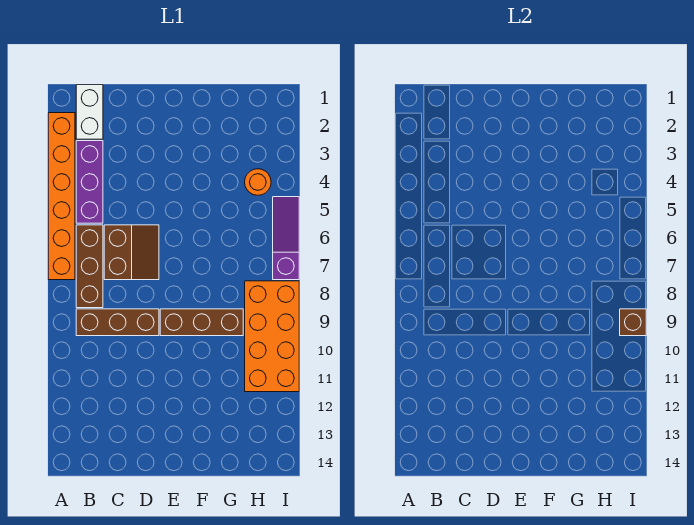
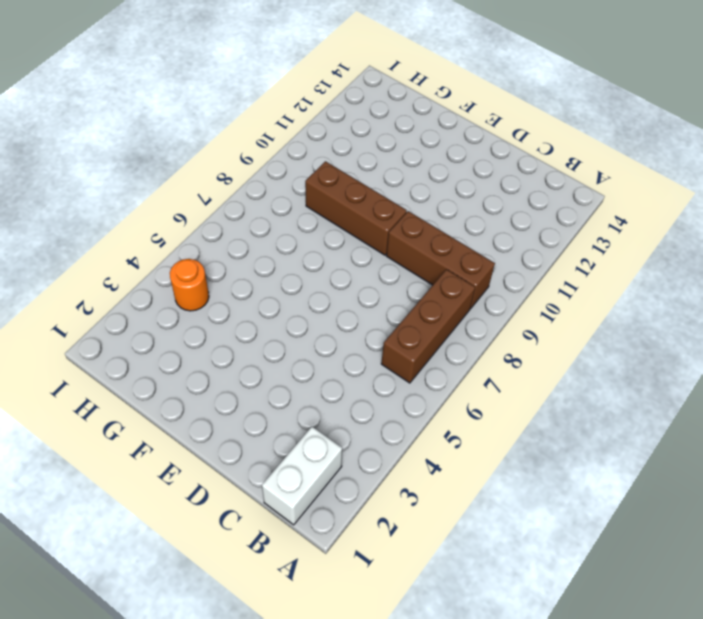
none -> orange brick A2:A7 level 1
none -> purple brick B3:B5 level 1

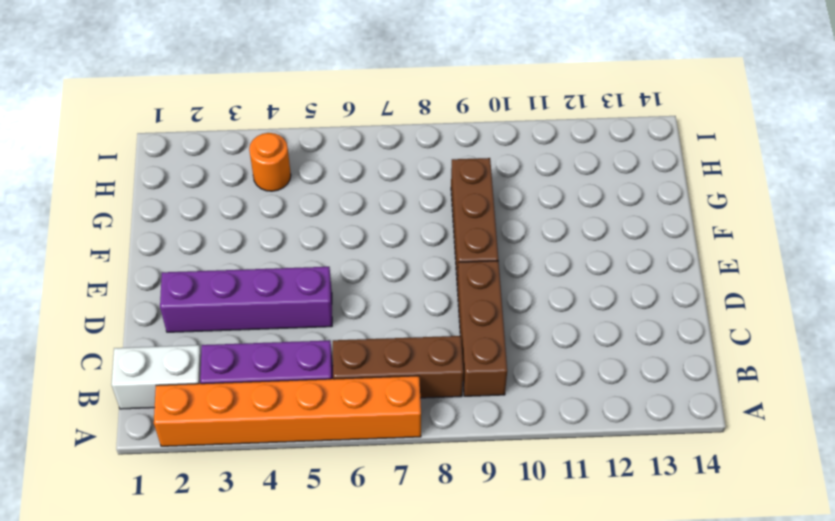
purple brick D2:D5 level 1 -> none
none -> brown slope C6:D7 level 1 top C
none -> orange brick H8:I11 level 1

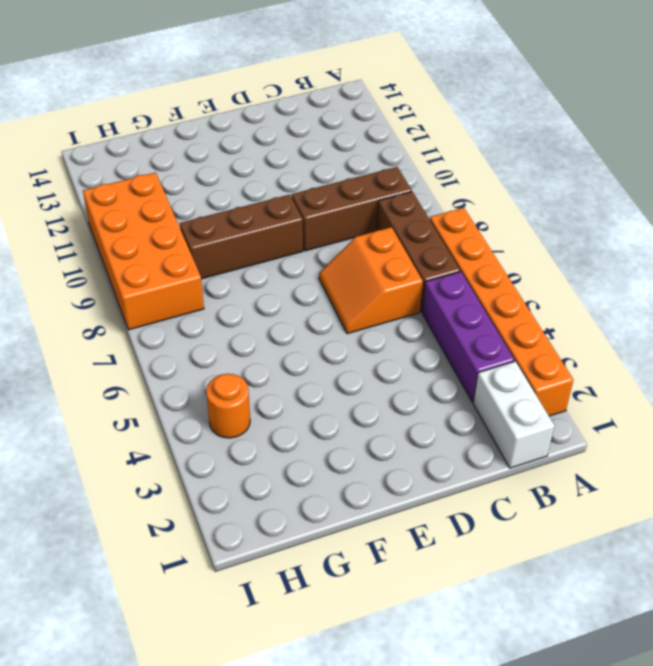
orange slope C6:D7 level 1 top C -> brown slope C6:D7 level 1 top C
none -> purple slope I5:I7 level 1 top 7
none -> brown brick I9 level 2

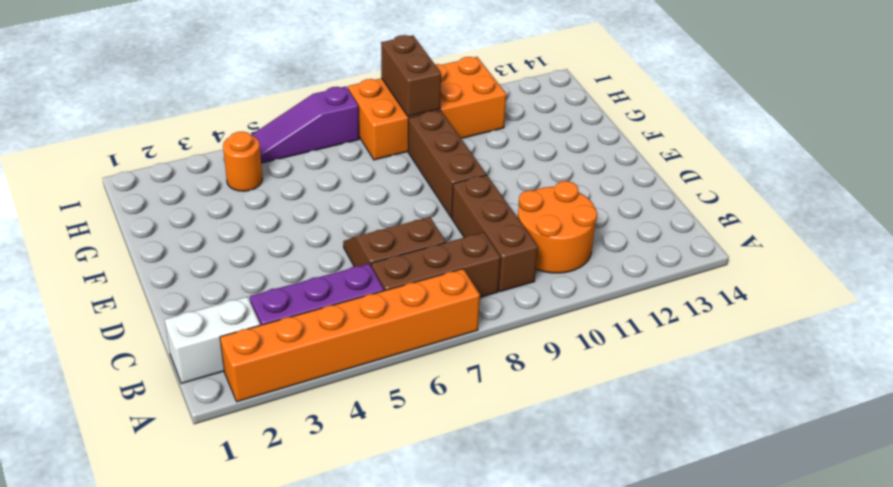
orange round brick B10:C11 level 1 -> none
brown brick H9:I9 level 2 -> brown brick I9 level 2

